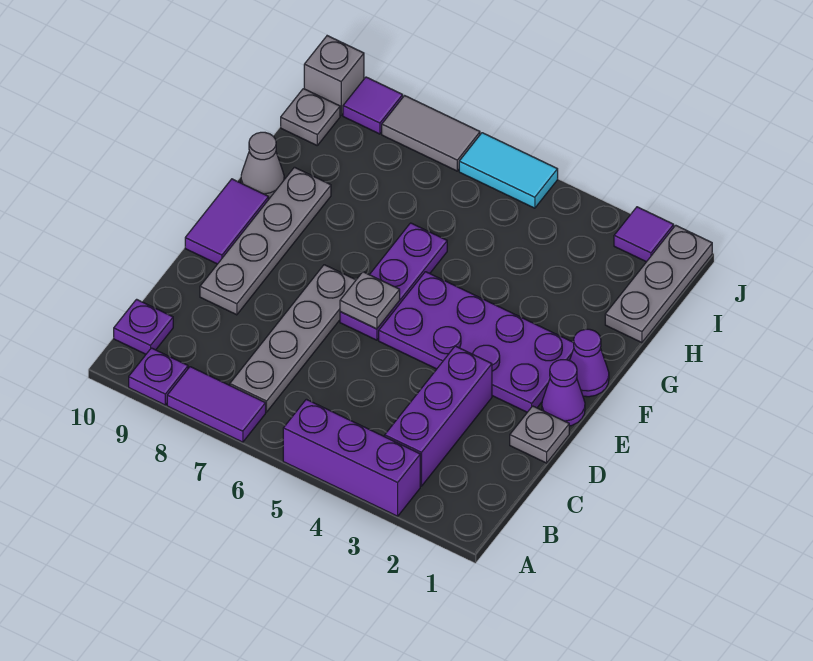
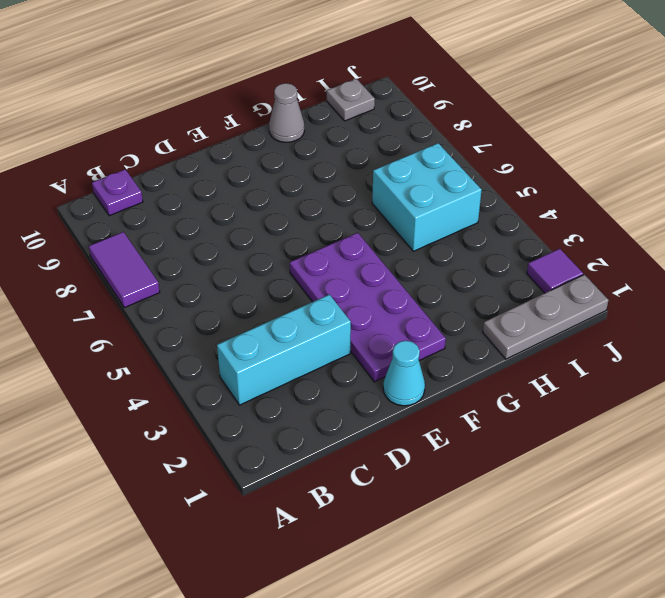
cyan brick B3:D3 level 1 -> purple brick B3:D3 level 1
cyan cone E1 level 1 -> purple cone E1 level 1
cyan brick H5:I6 level 1 -> none
none -> purple brick A3:A5 level 1
none -> purple plate A9 level 1
none -> grey plate B7:E7 level 1

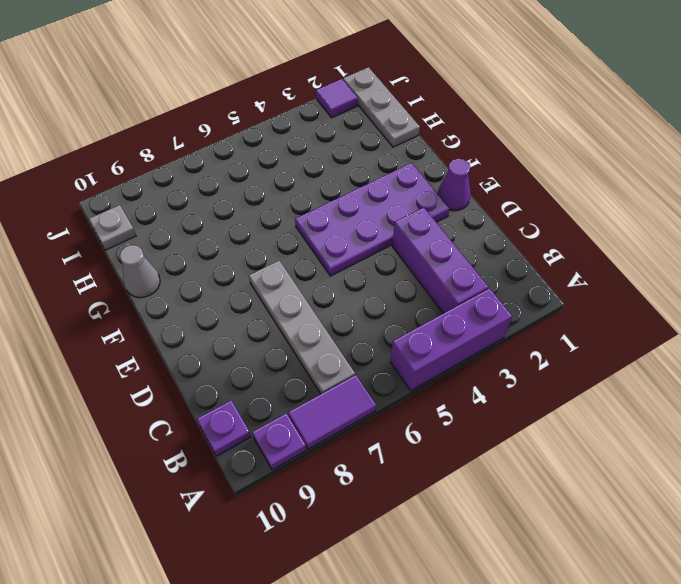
none -> grey plate D1 level 1
none -> grey plate D9:G9 level 1
none -> purple plate E6:G6 level 1

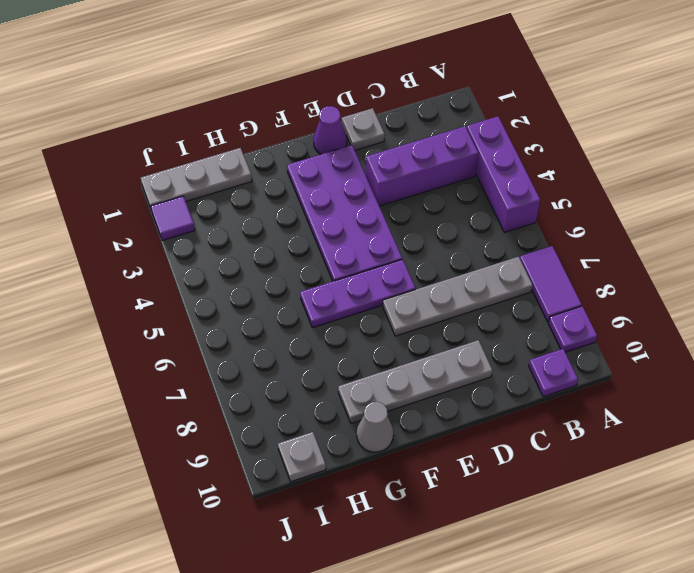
none -> purple tile E10:F10 level 1
none -> purple cone F1 level 1
none -> cyan tile J5:J6 level 1

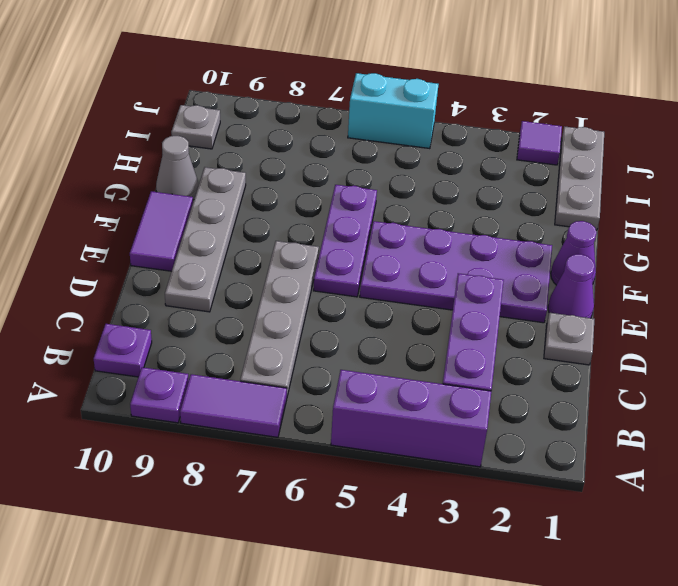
cyan brick J5:J6 level 1 -> cyan tile J5:J6 level 1
none -> grey tile J7:J8 level 1
none -> purple tile J9 level 1
none -> grey brick J10 level 1

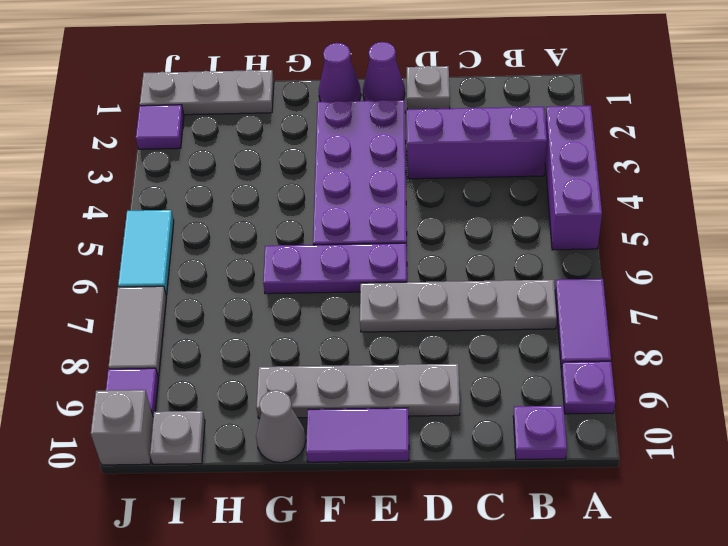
none -> grey plate E6 level 2

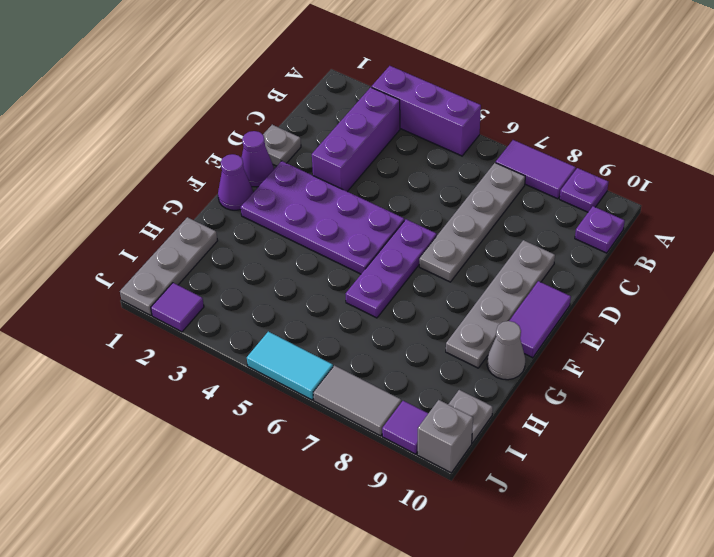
none -> grey plate E6 level 2

